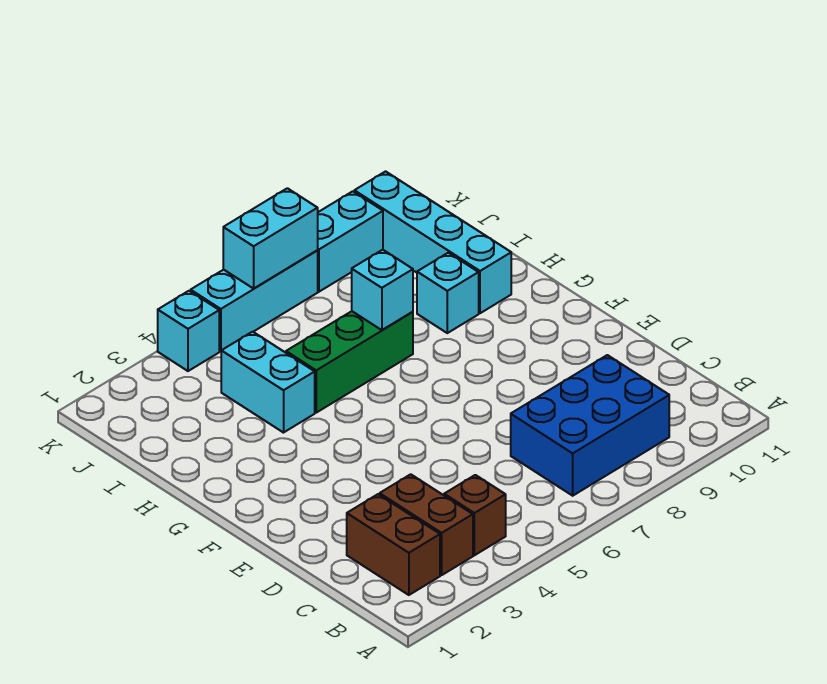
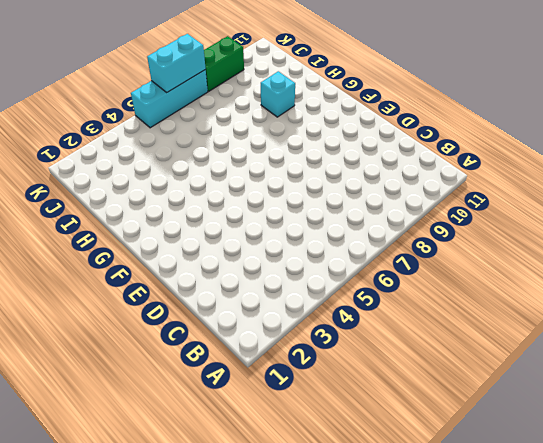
green brick K8:K9 level 1 -> cyan brick K8:K9 level 1
none -> brown brick B2:C2 level 1
none -> brown brick B3:C3 level 1
none -> brown brick B4 level 1

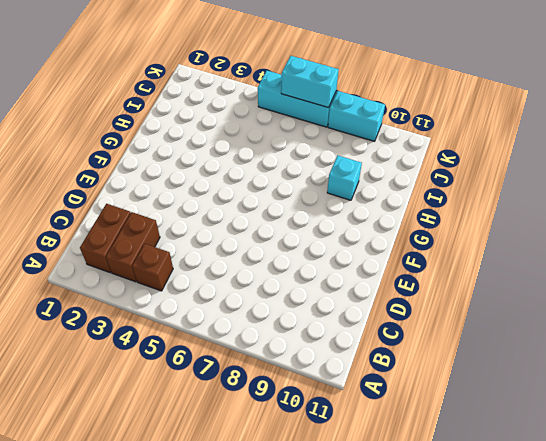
none -> blue brick B7:C9 level 1
none -> cyan brick H4:I4 level 1
none -> green brick H5:H7 level 1

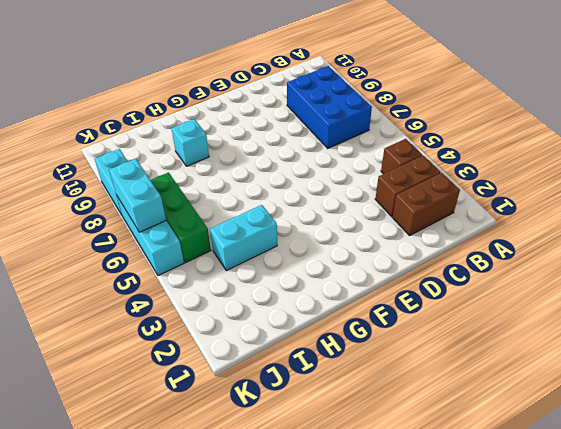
green brick J5:J7 level 1 -> green brick H5:H7 level 1
none -> cyan brick H10:K10 level 1
none -> cyan brick K4 level 1
none -> cyan brick H7 level 2

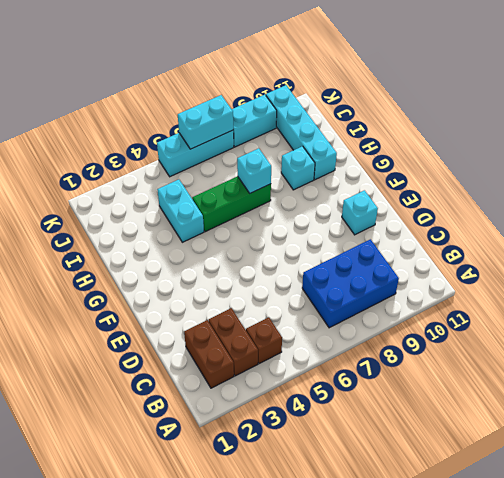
cyan brick E10 level 1 -> cyan brick K4 level 1

